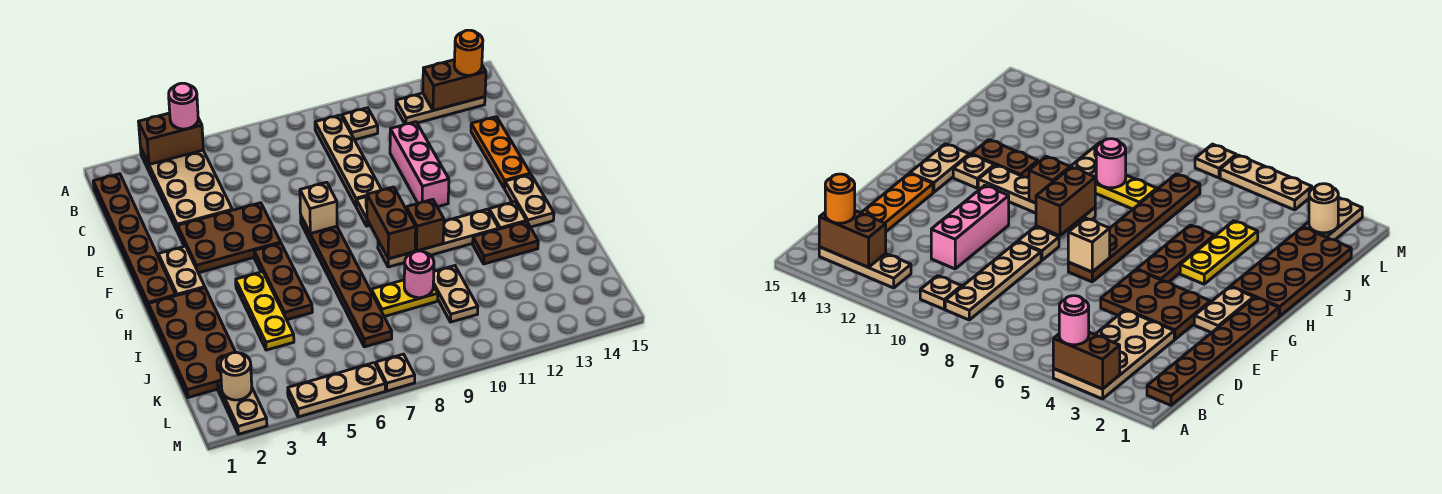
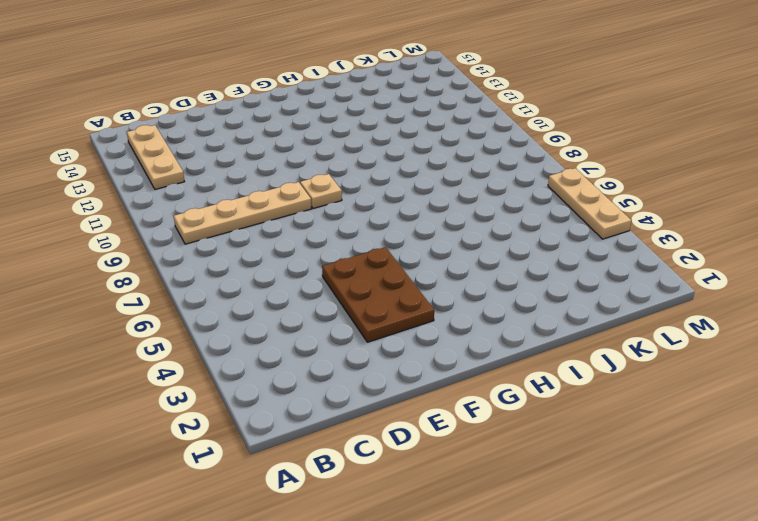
none -> tan plate A3:D4 level 1
none -> brown plate B1:G1 level 1
none -> tan plate B10 level 1
none -> pink brick D11:F11 level 1

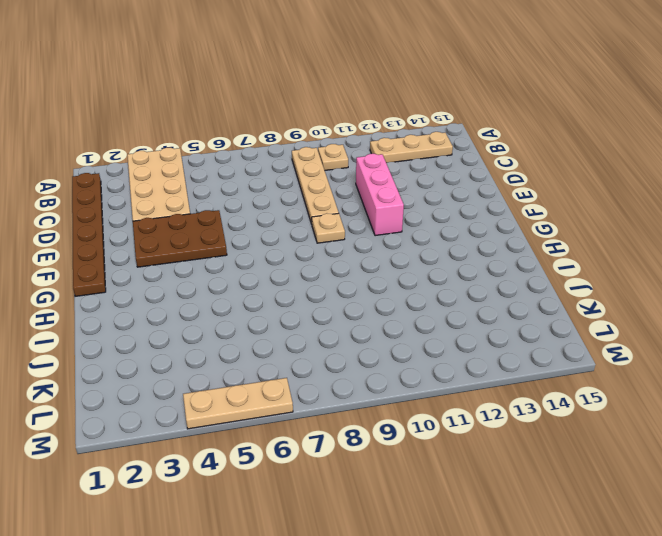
none -> orange plate D14:F14 level 1
none -> tan plate F2:G2 level 1
none -> brown plate F7:K7 level 1
none -> brown plate G5:I5 level 1

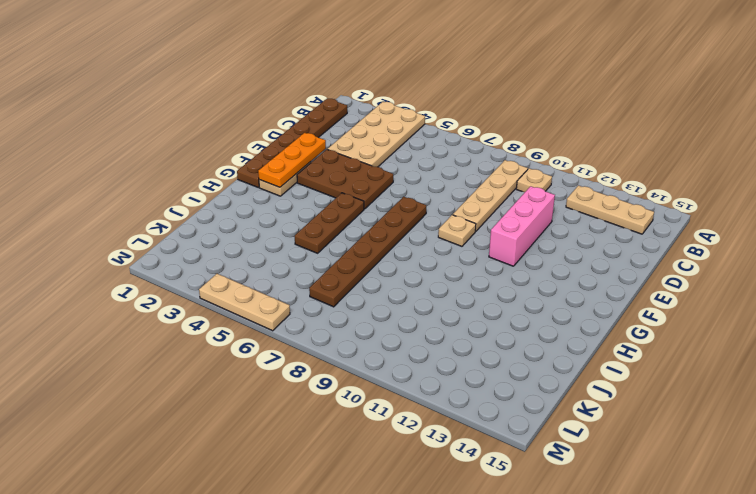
orange plate E2:G2 level 2 -> orange plate D14:F14 level 1
none -> tan plate G14:H14 level 1
none -> brown plate H1:K2 level 1
none -> yellow plate H4:J4 level 1
none -> tan plate H9:H12 level 1

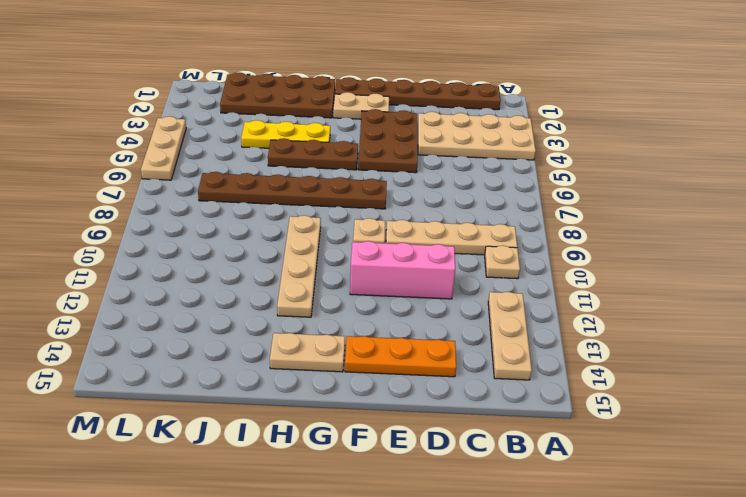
none -> tan plate H13 level 1
none -> brown plate I12:I13 level 1
none -> yellow plate J8:J9 level 1
none -> tan plate J10:K10 level 1

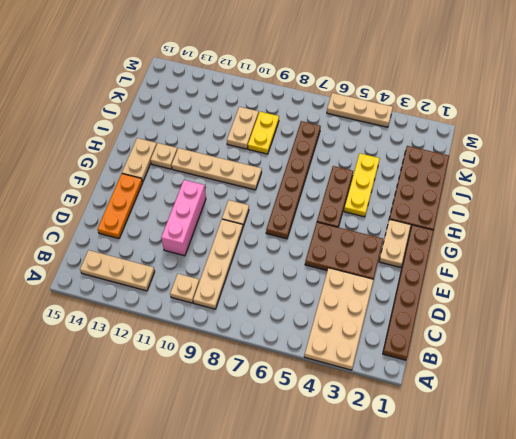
yellow plate J9:K9 level 1 -> yellow plate J8:J9 level 1
none -> brown plate I12:I13 level 1
none -> tan plate L2:M2 level 1
none -> tan plate M7 level 1
none -> brown brick A3:A4 level 2

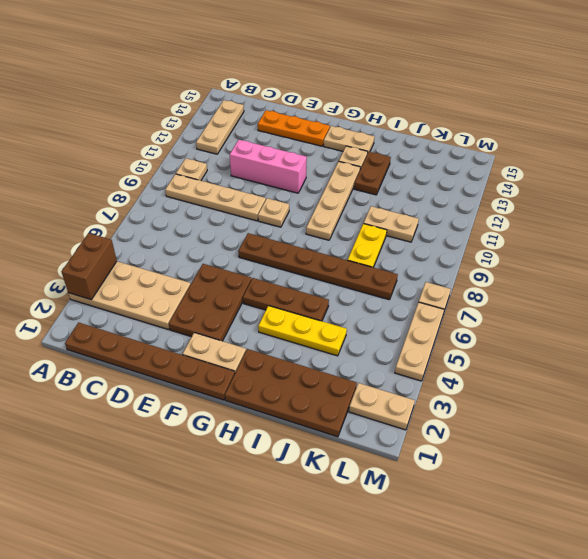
none -> brown brick B13:B14 level 2
none -> tan brick F7 level 2
none -> brown brick G9:H9 level 2
none -> brown brick H10 level 2

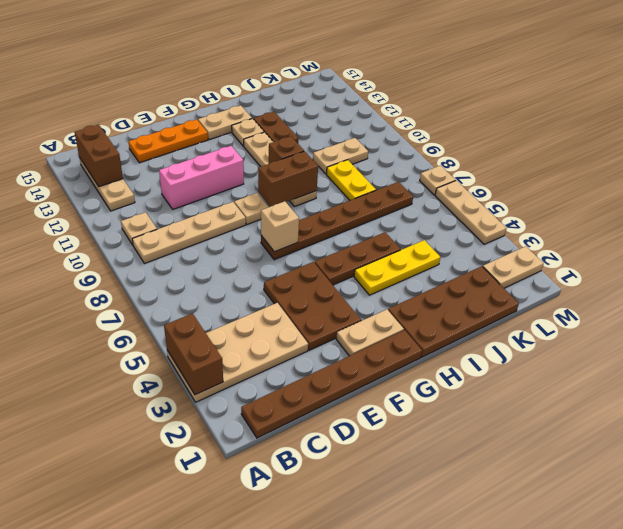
none -> pink round brick J9 level 2
none -> tan round brick L2 level 2
none -> pink round brick A4 level 3
none -> orange round brick B14 level 3

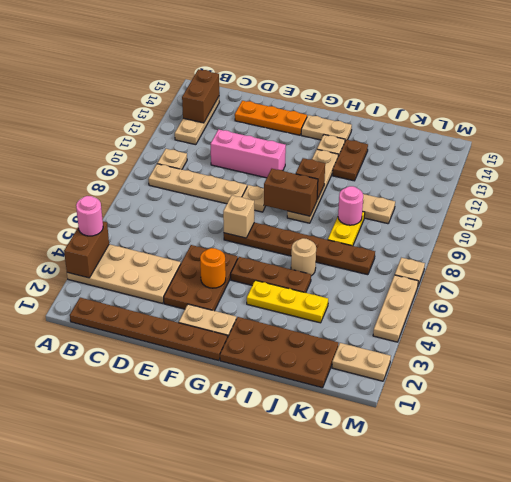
orange round brick F4 level 2 -> orange round brick B14 level 3
tan round brick I6 level 1 -> tan round brick L2 level 2

